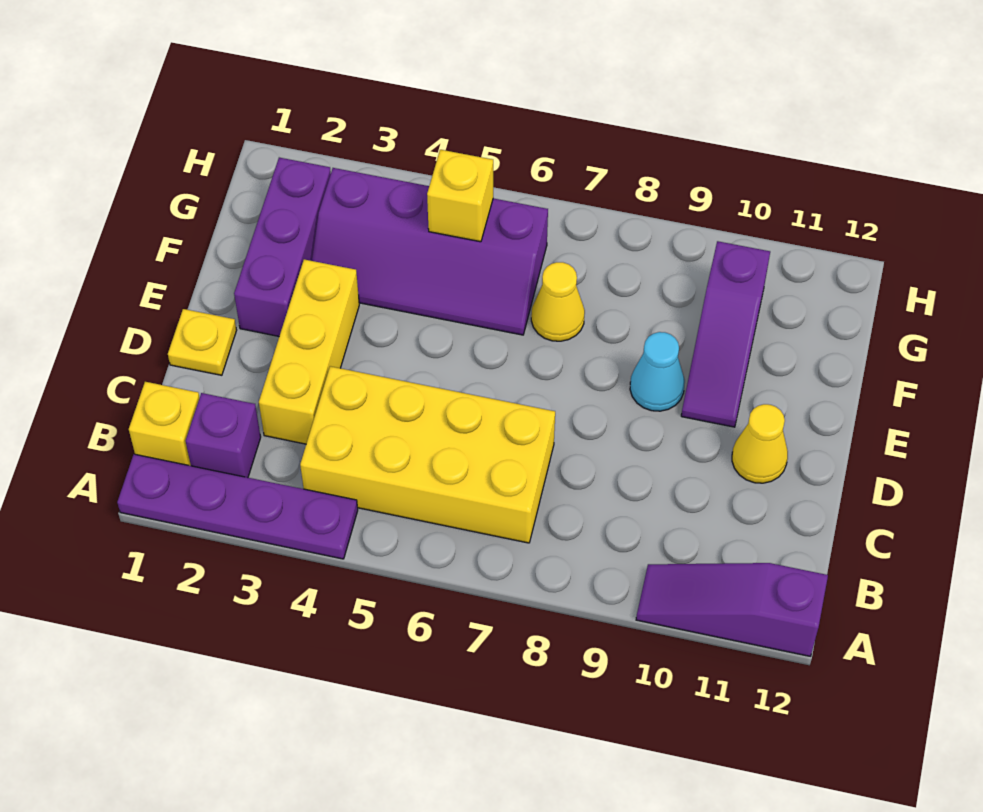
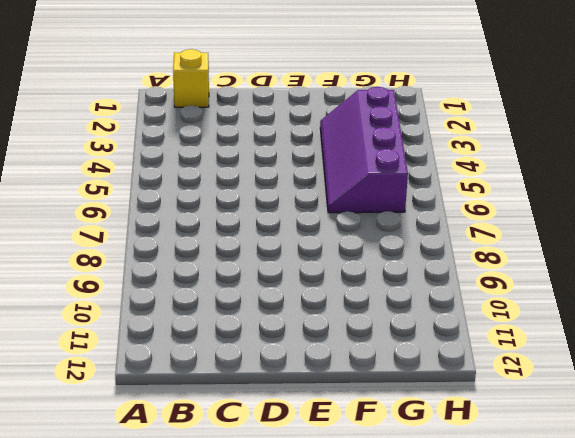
none -> purple plate A1:A4 level 1
none -> purple slope A10:A12 level 1 top 12
none -> purple brick B2 level 1

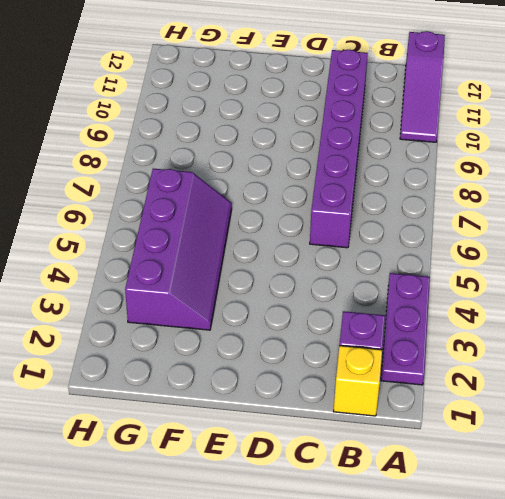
purple plate A2:A4 level 1 -> purple plate A1:A4 level 1
purple brick C6:C11 level 1 -> yellow brick B4:C7 level 1
none -> yellow brick C3:E3 level 1
none -> yellow plate D1 level 1
none -> yellow cone D11 level 1

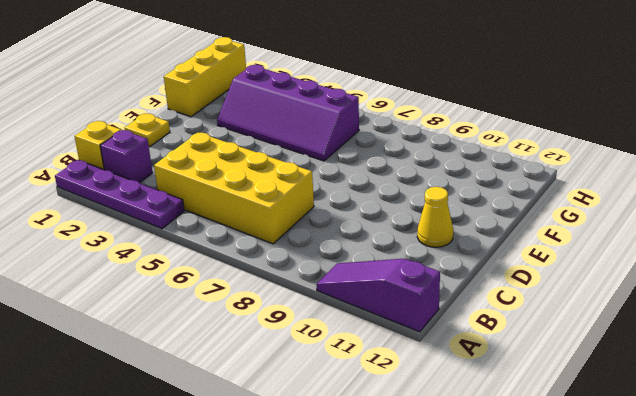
yellow brick F1:H1 level 1 -> yellow brick C3:E3 level 1
none -> purple brick E2:G2 level 1
none -> cyan cone E9 level 1
none -> purple slope E10:G10 level 1 top G

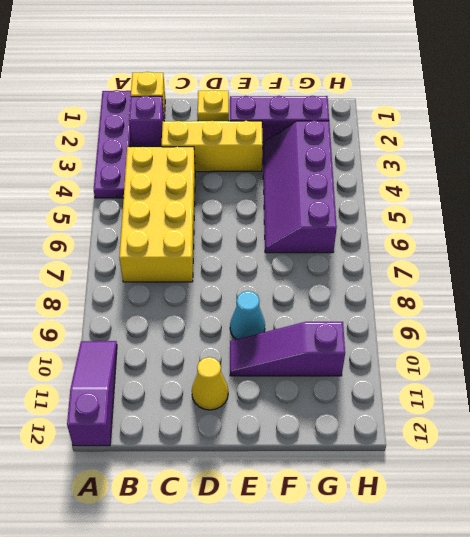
none -> yellow cone F7 level 1
none -> yellow brick G5 level 2

